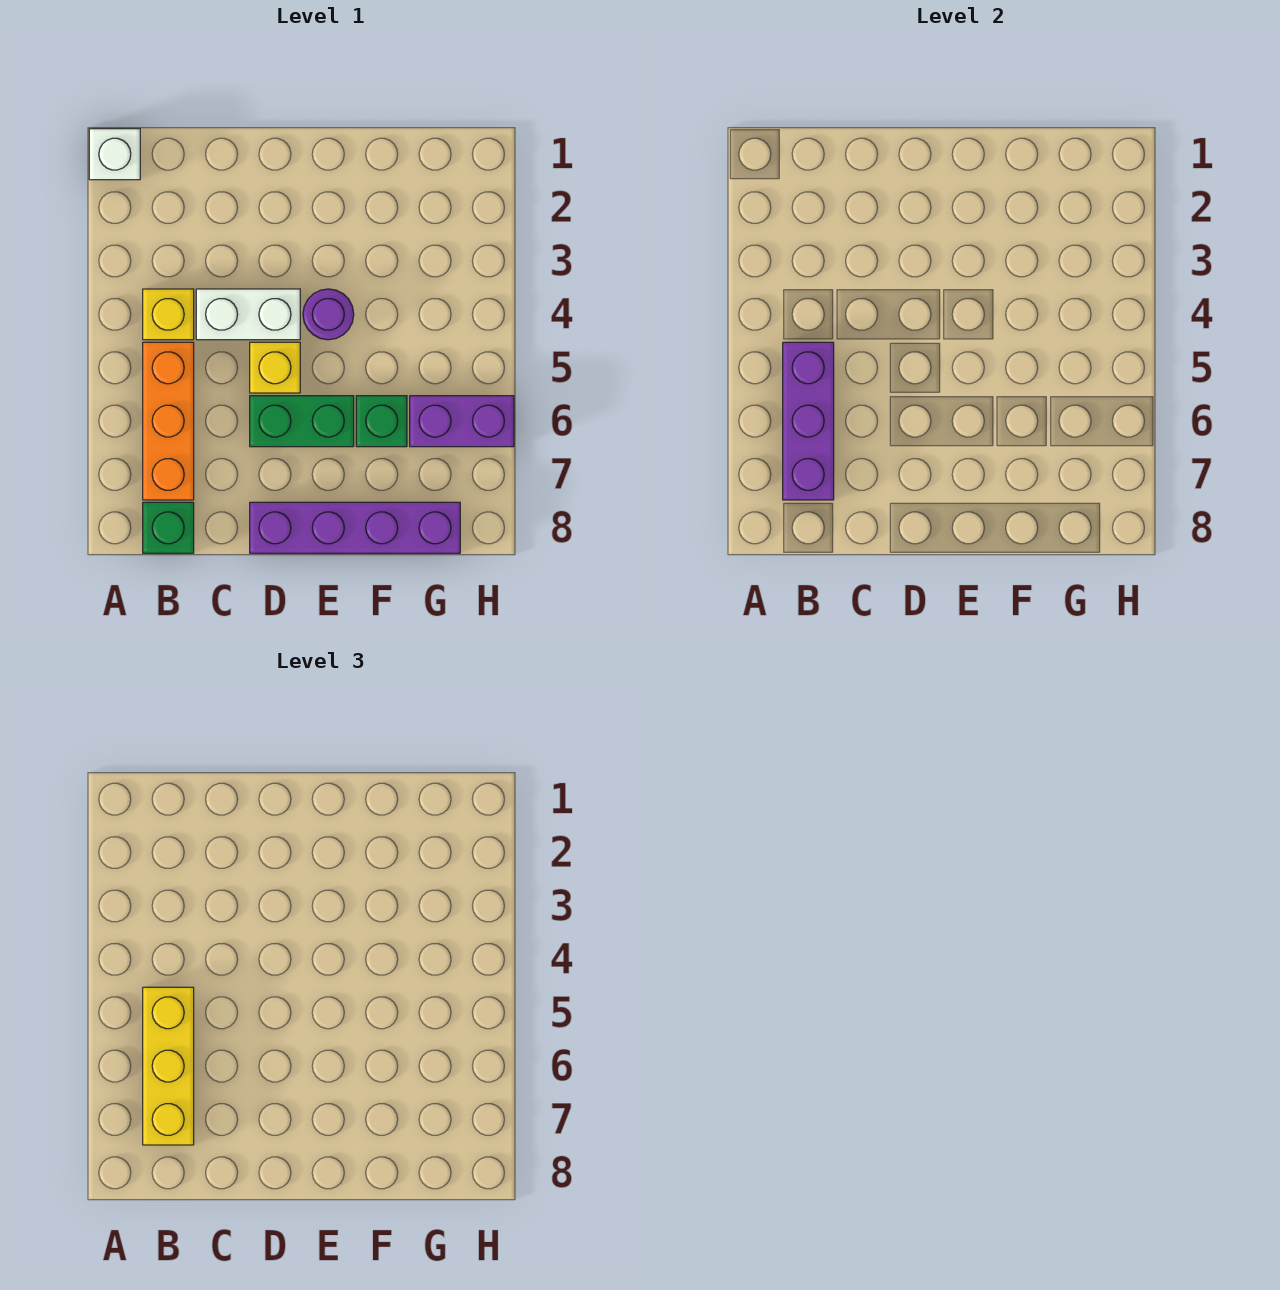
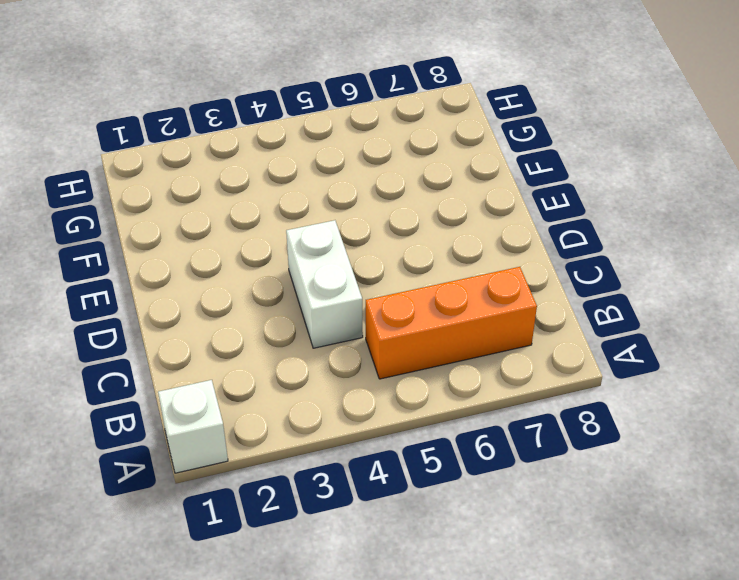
none -> yellow brick B4 level 1
none -> green brick B8 level 1
none -> yellow brick D5 level 1

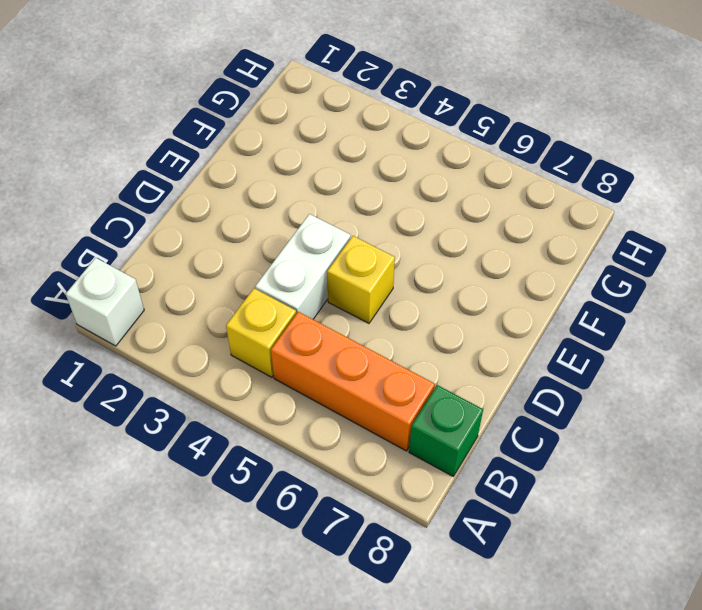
none -> green brick D6:E6 level 1
none -> purple brick D8:G8 level 1
none -> purple round brick E4 level 1

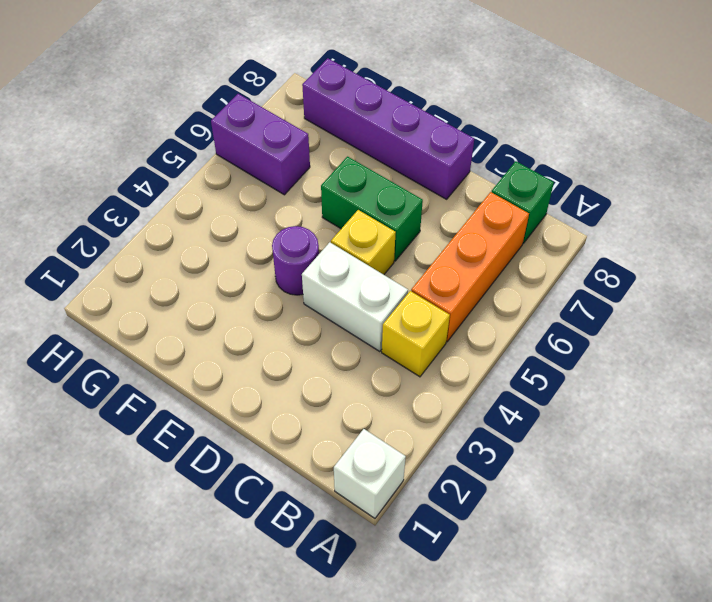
none -> green brick F6 level 1
none -> purple brick B5:B7 level 2
none -> yellow brick B5:B7 level 3

